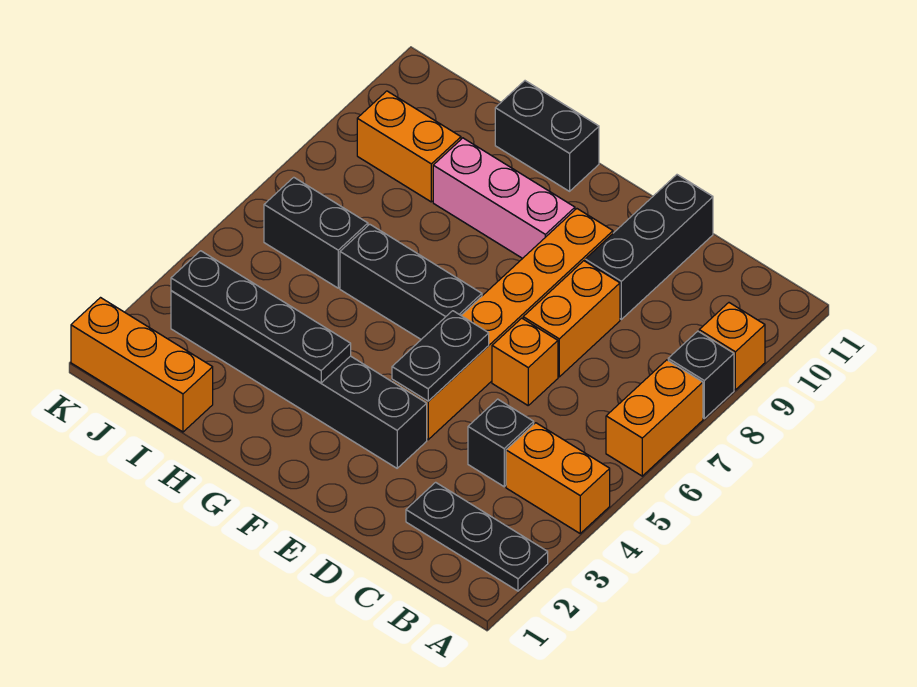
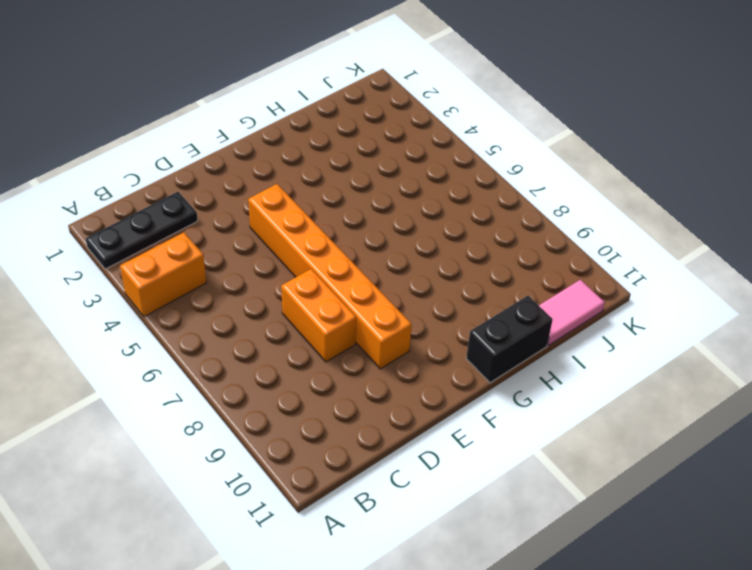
pink tile I11:J11 level 1 -> none
none -> orange brick A6:A7 level 1
none -> black brick A8 level 1
none -> orange brick A9 level 1

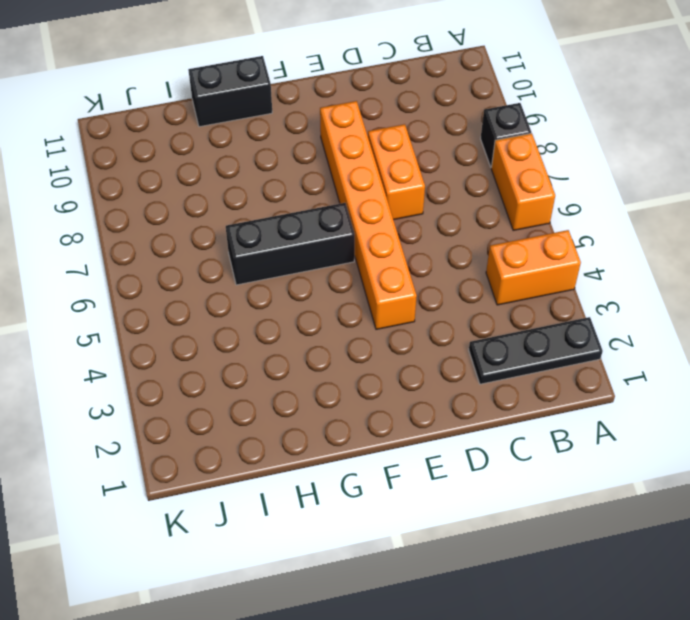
none -> orange brick A9 level 1
none -> black brick C4 level 1
none -> orange brick D6 level 1

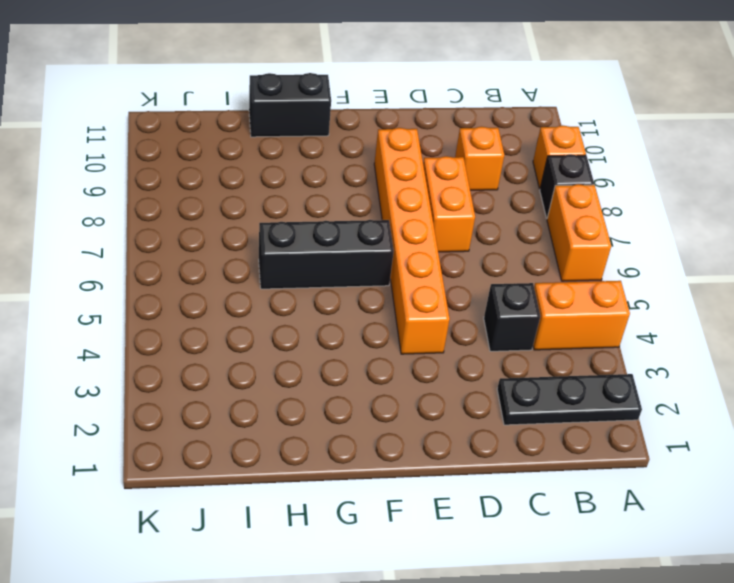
orange brick C9 level 1 -> orange brick D6 level 1
none -> black brick D9:D11 level 1
none -> black brick E3:J3 level 1
none -> pink brick F9:H9 level 1

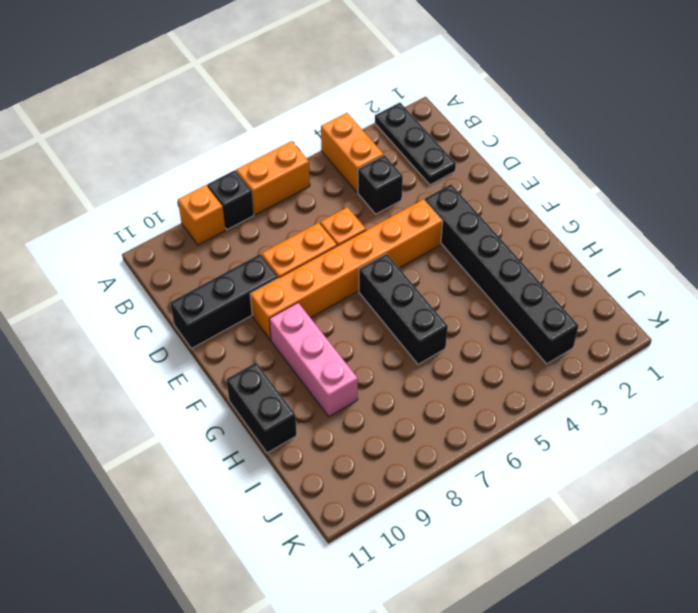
none -> orange brick I1:K1 level 1
none -> black brick I6:J6 level 1
none -> orange brick I9:J9 level 1

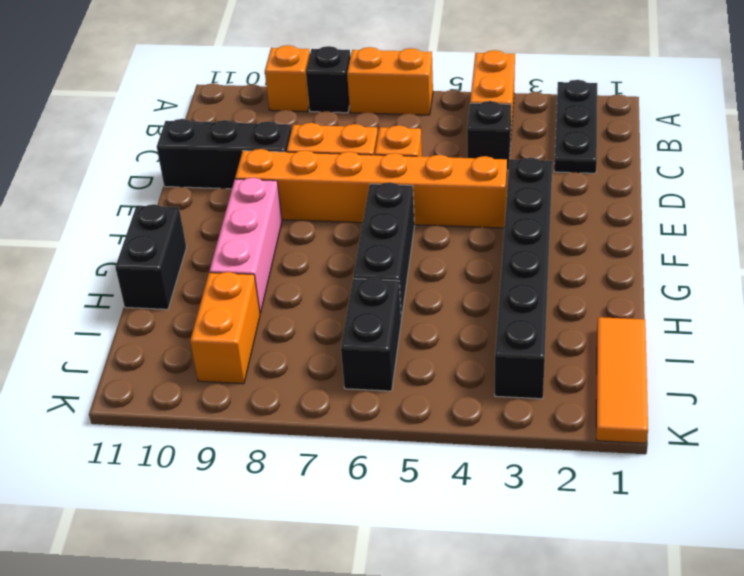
orange tile I1:K1 level 1 -> orange brick I1:K1 level 1
none -> black plate E4:E5 level 2
none -> black plate G3:J3 level 2

